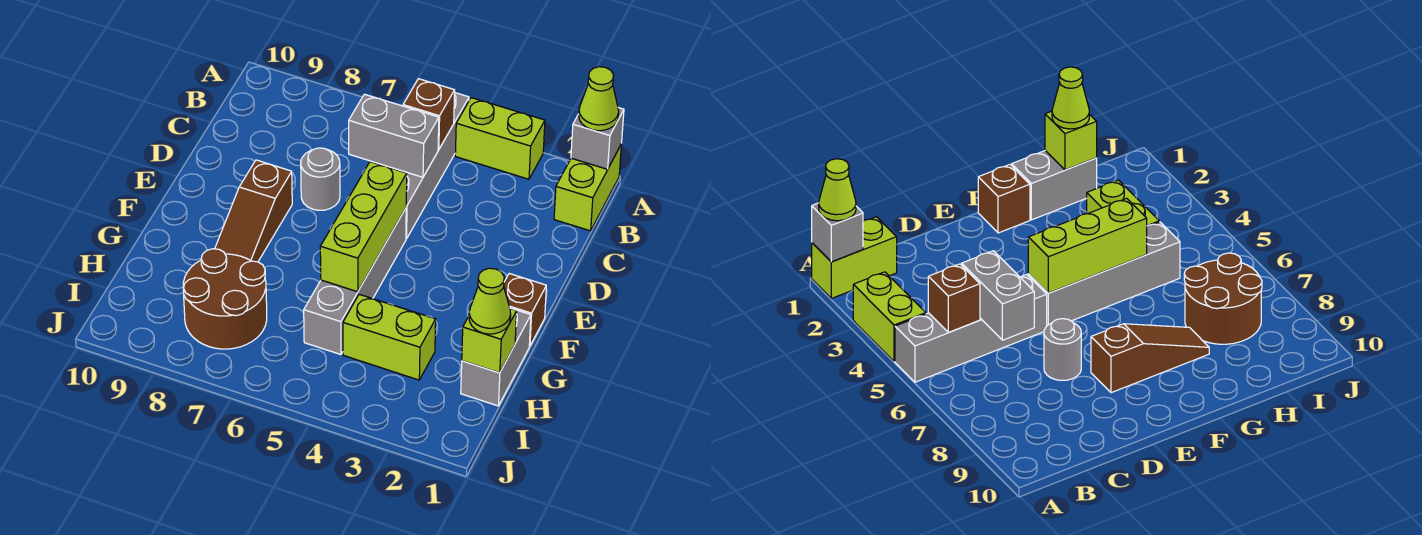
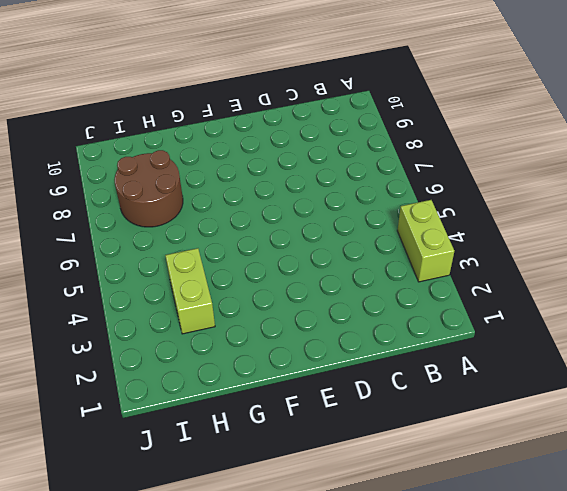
none -> lime brick A1:B1 level 1
none -> grey brick A5:D5 level 1
none -> grey round brick D7 level 1

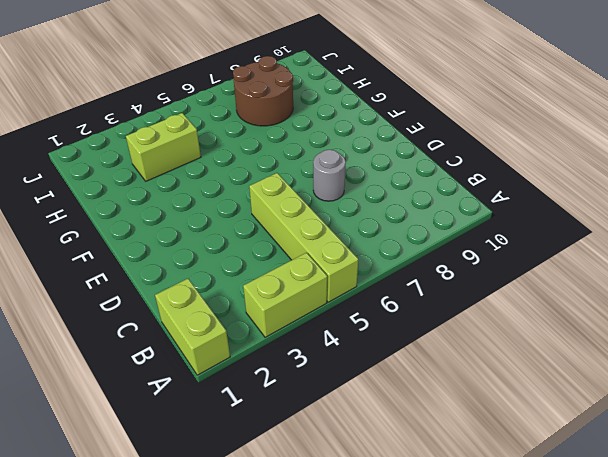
lime brick A5:D5 level 1 -> grey brick A5:D5 level 1
none -> grey brick E5:H5 level 1
none -> brown slope E8:G8 level 1 top E
none -> brown brick F1 level 1

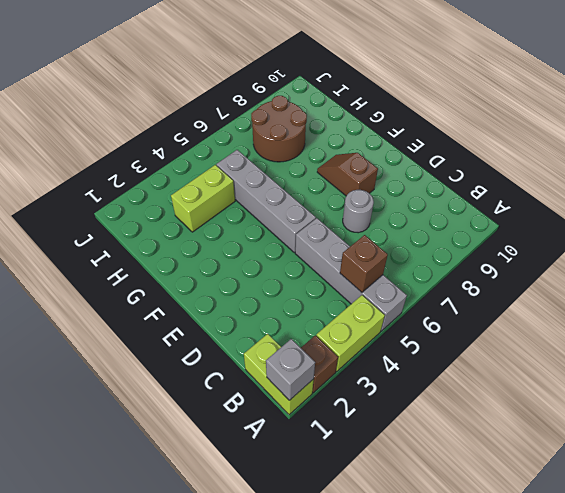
brown brick A2 level 1 -> brown brick F1 level 1
brown slope E8:F8 level 1 top E -> brown slope E8:G8 level 1 top E
none -> grey brick G1:H1 level 1
none -> grey brick C5:C6 level 2
none -> lime brick E5:G5 level 2

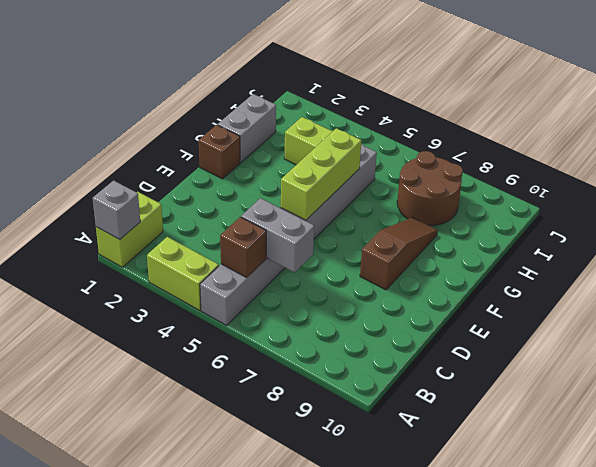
none -> grey round brick D7 level 1
none -> lime brick H1 level 2
none -> lime cone A1 level 3

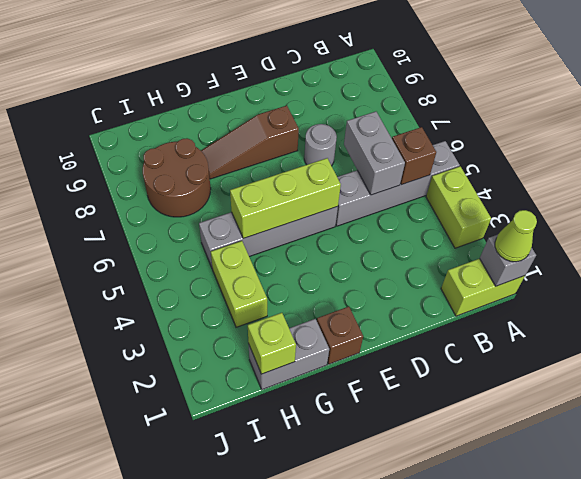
none -> lime cone H1 level 3

